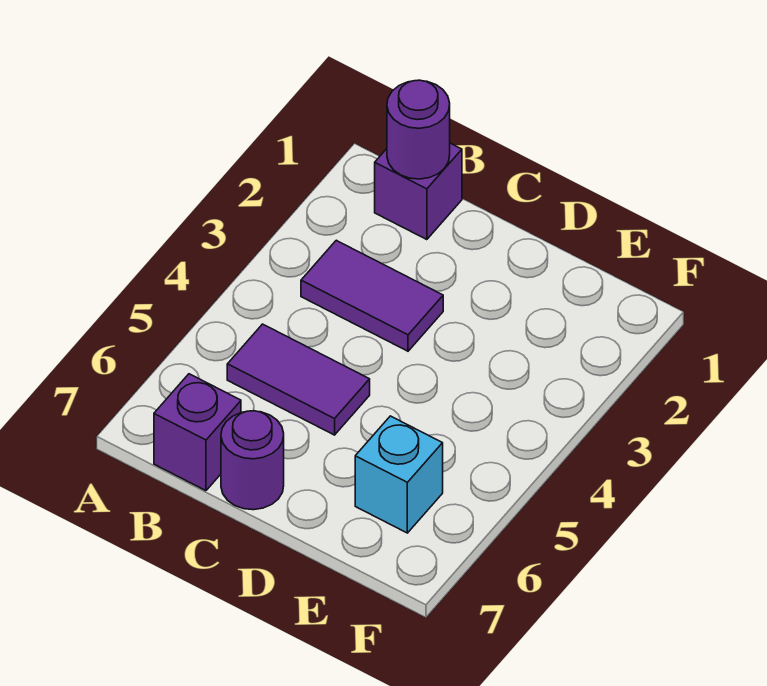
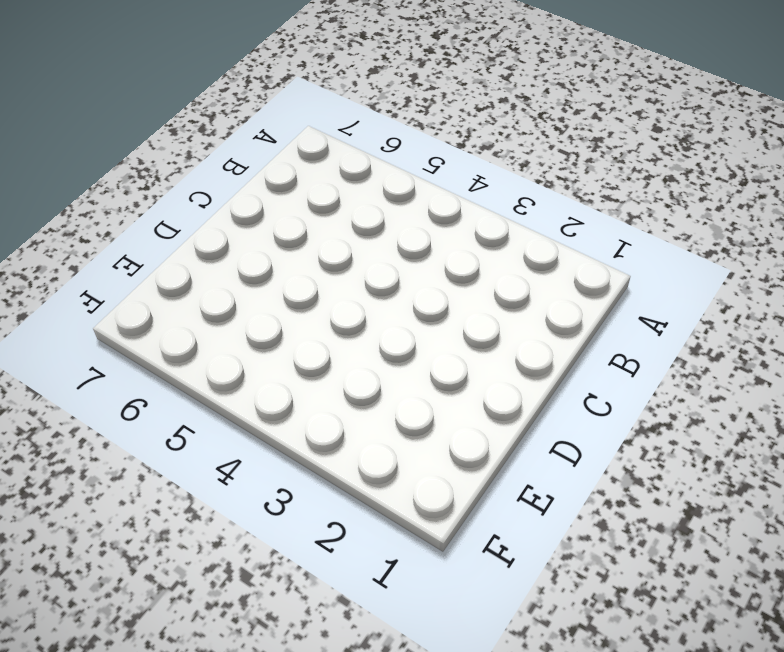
none -> purple brick B1 level 1
none -> purple tile B3:C3 level 1

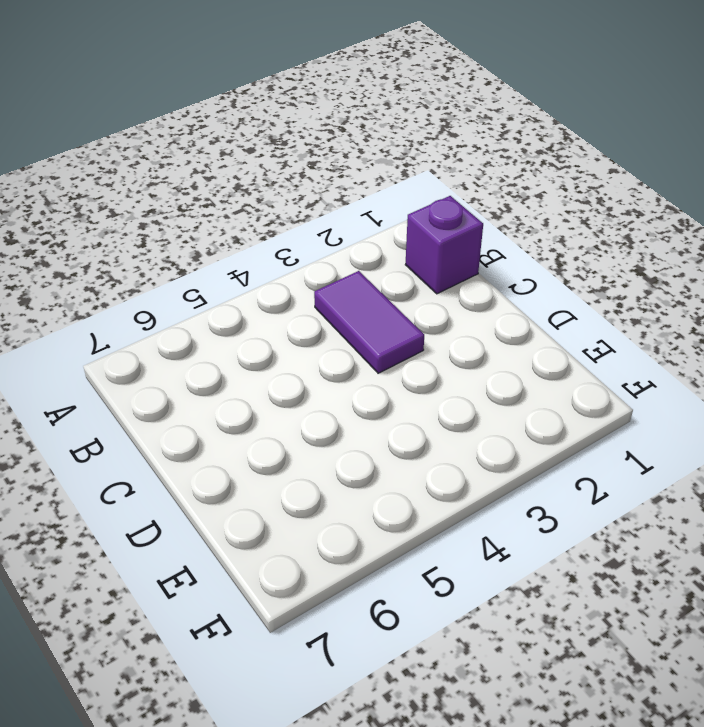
none -> purple tile B5:C5 level 1
none -> purple brick B7 level 1

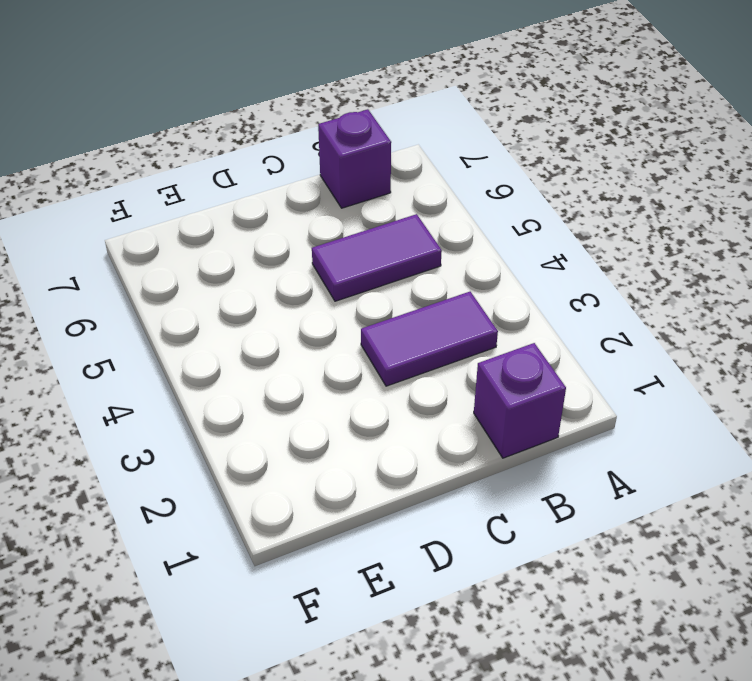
none -> purple round brick C7 level 1
none -> cyan brick E6 level 1

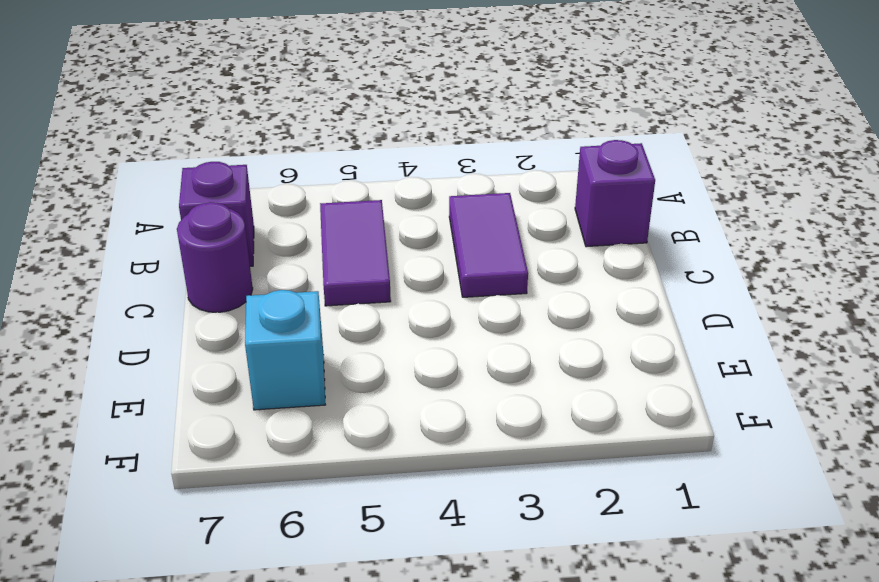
none -> purple round brick B1 level 2

